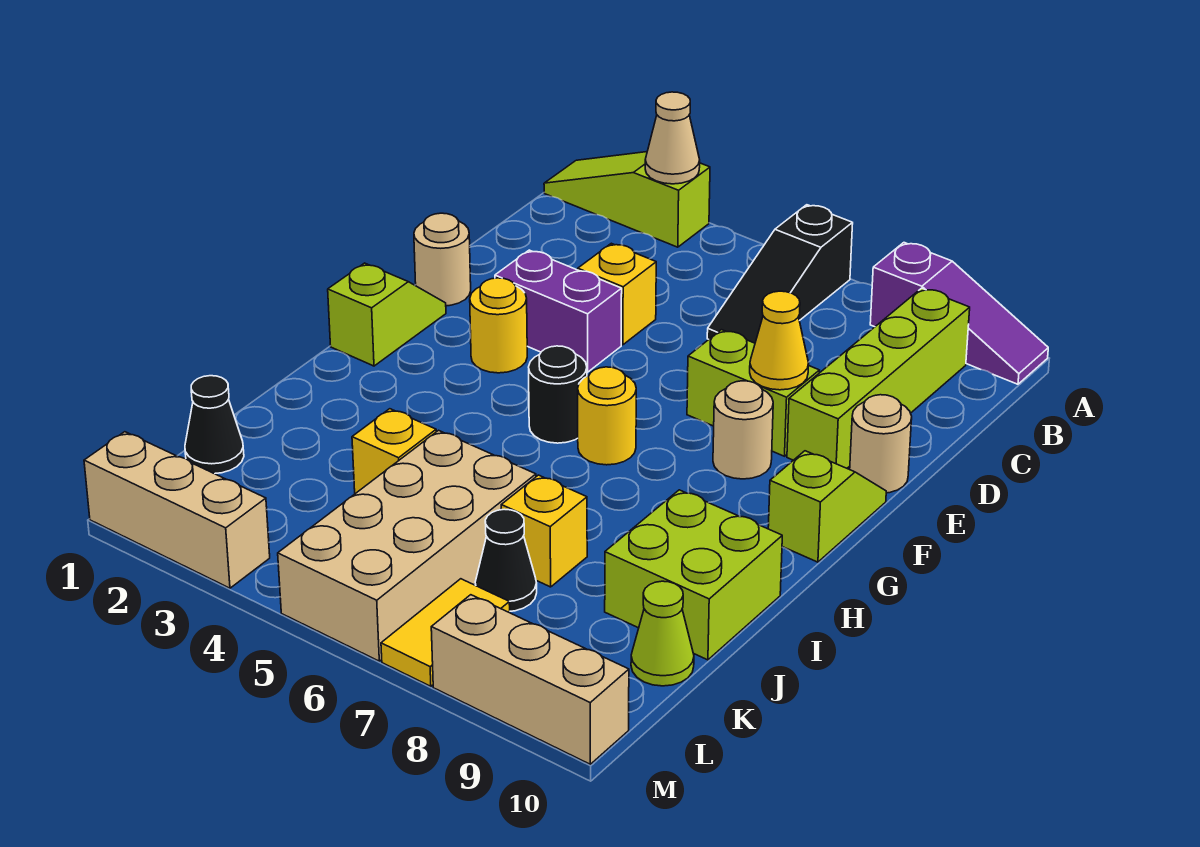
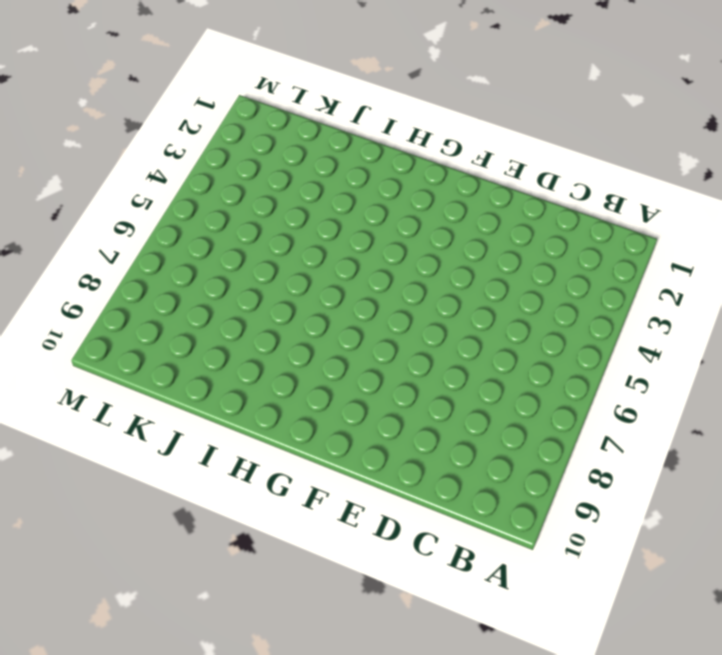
none -> lime slope A1:A3 level 1 top 3
none -> black slope A6:C6 level 1 top A
none -> purple slope A8:A10 level 1 top 8

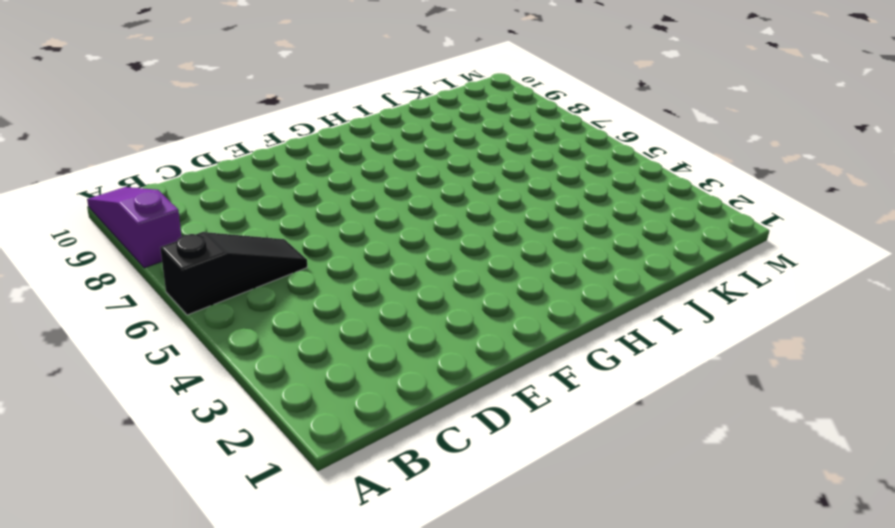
none -> lime slope A1:A3 level 1 top 3
none -> lime brick B9:E9 level 1
none -> yellow brick D4 level 1

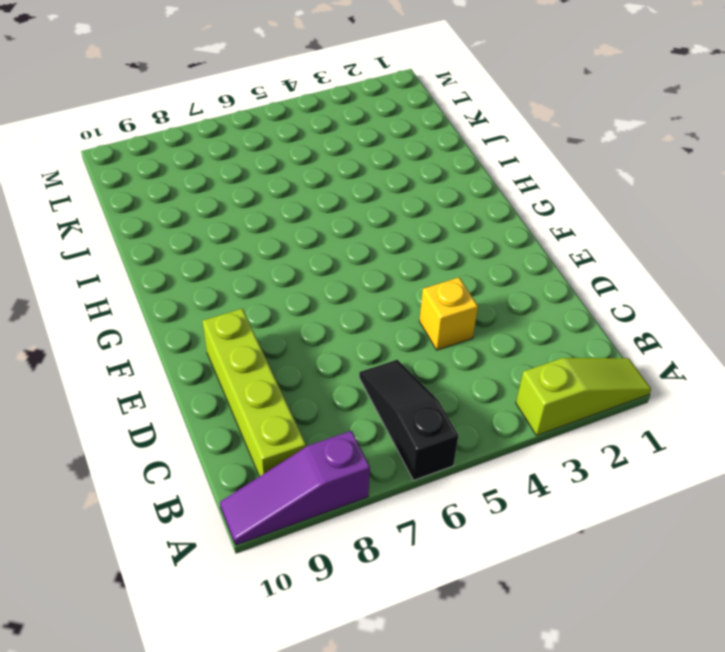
none -> tan round brick E1 level 1
none -> purple brick E3:E4 level 1
none -> lime brick E7:E8 level 1

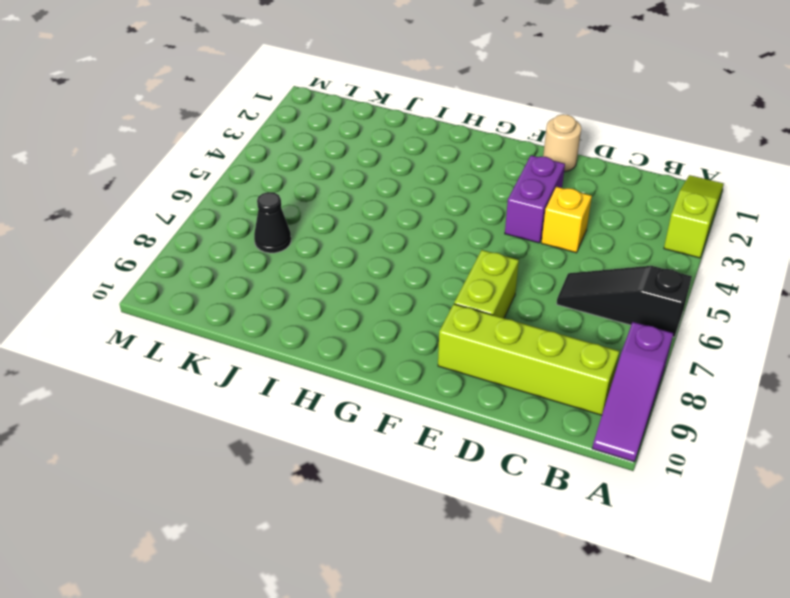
none -> tan round brick E10 level 1
none -> lime slope F1:G1 level 1 top G
none -> yellow round brick F3 level 1

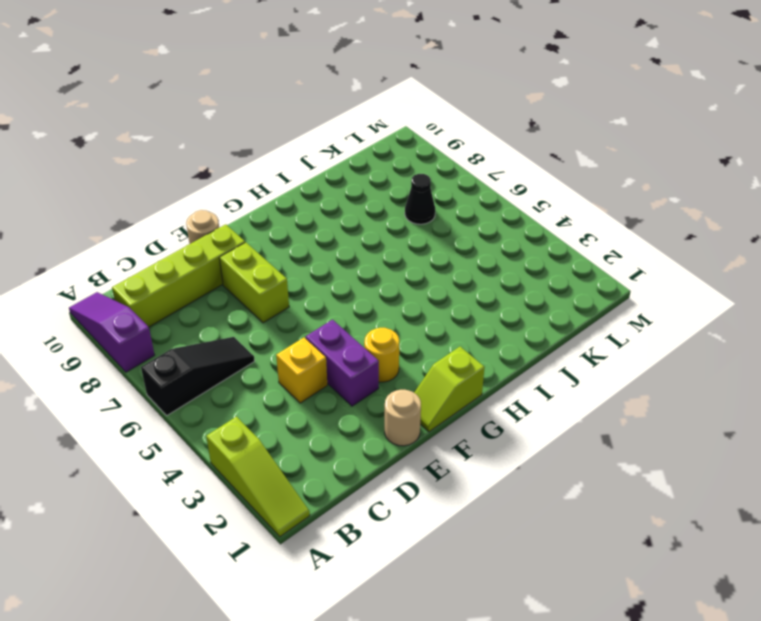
none -> tan round brick F8 level 1
none -> lime slope F10:G10 level 1 top G
none -> black round brick G5 level 1

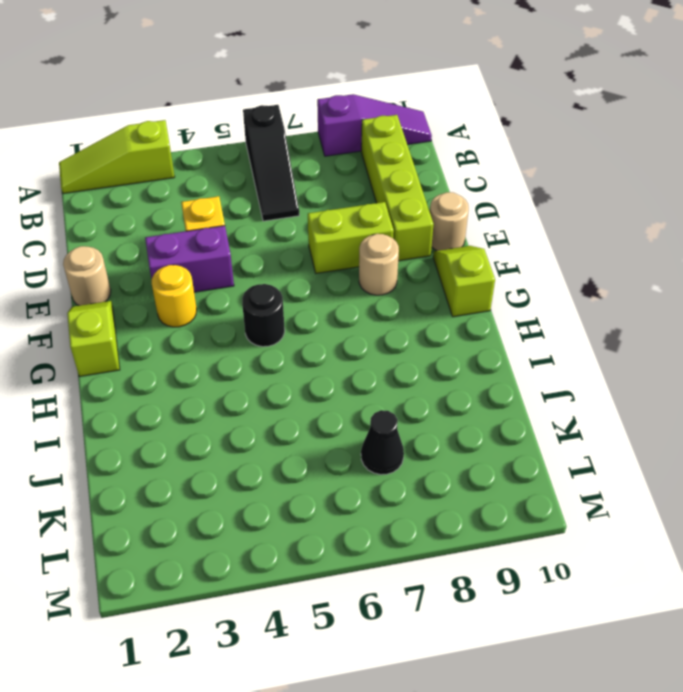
none -> yellow round brick G6 level 1
none -> lime brick I9:J10 level 1
none -> yellow brick J4 level 1

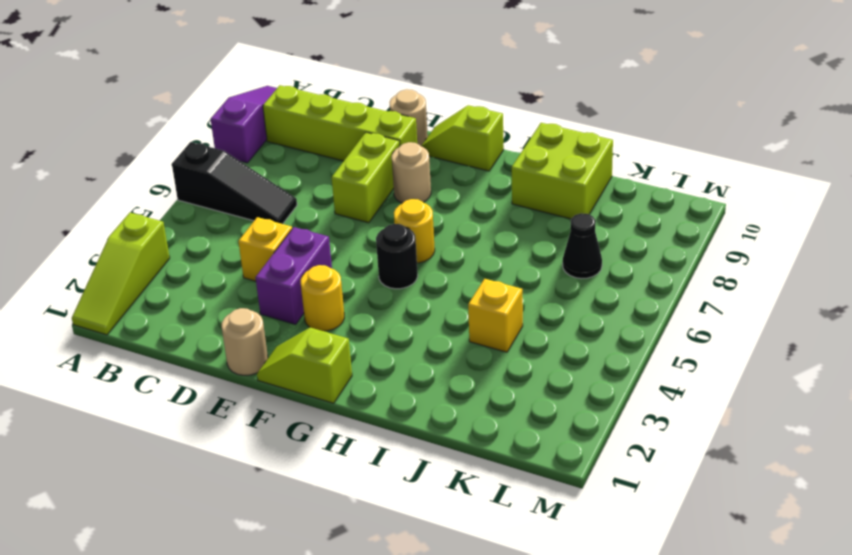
none -> tan brick J5:M6 level 1
none -> yellow brick J7 level 1
none -> black cone K1 level 1

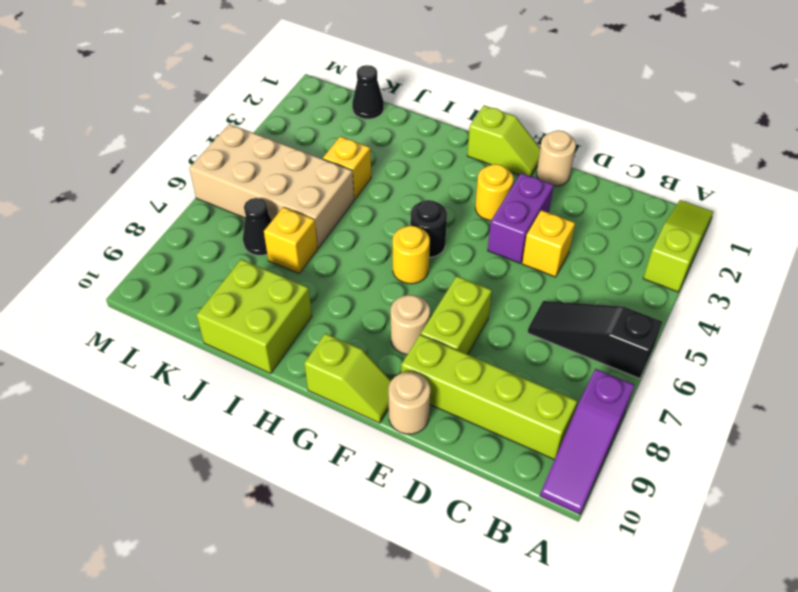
none -> lime cone K10 level 1
none -> yellow tile L7:M7 level 1
none -> tan brick M1:M3 level 1

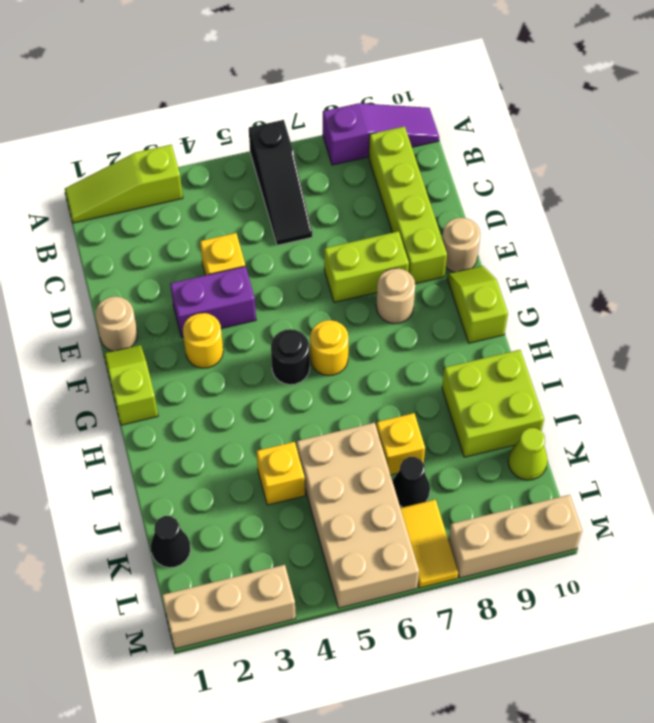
none -> tan cone A3 level 2
none -> yellow cone E8 level 2

